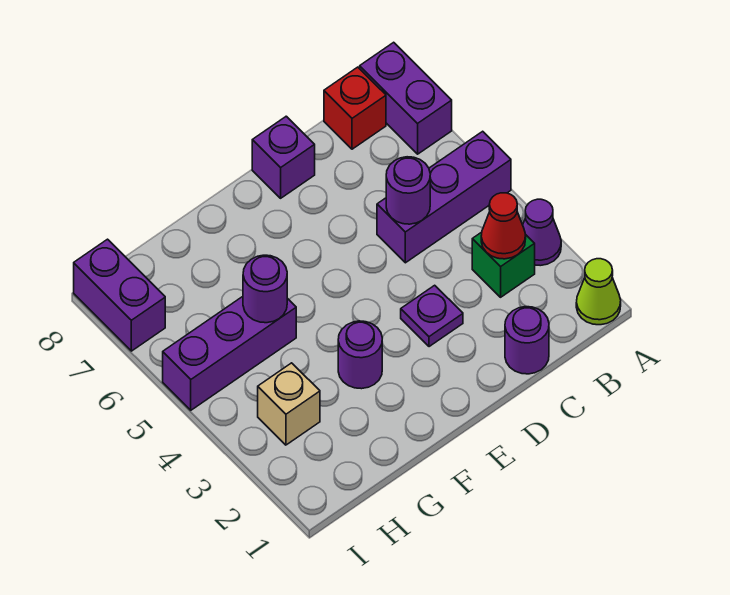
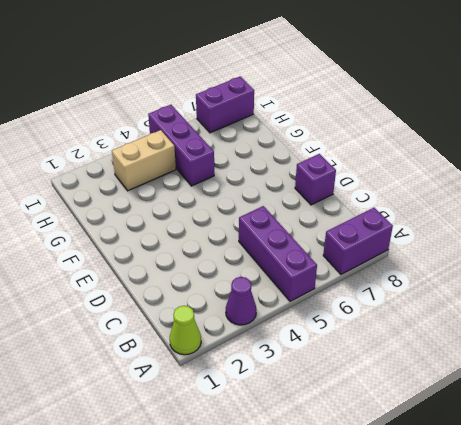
tan brick H3:H4 level 1 -> tan brick H3 level 1
none -> green brick B3 level 1
none -> red brick B8 level 1
none -> purple round brick C1 level 1

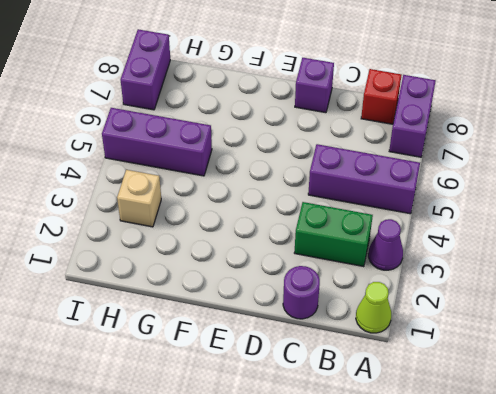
green brick B3:C3 level 1 -> green brick B3 level 1
none -> purple plate D3 level 1
none -> purple round brick F3 level 1
none -> red cone B3 level 2

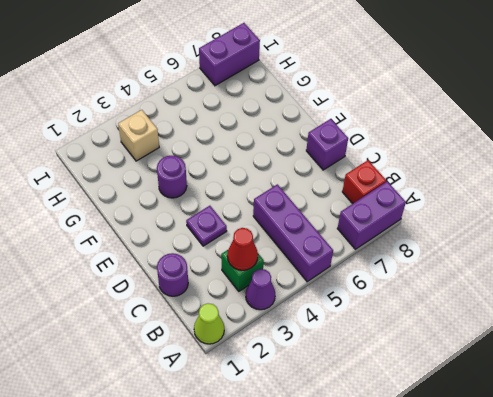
none -> purple brick G5:I5 level 1
none -> purple round brick C5 level 2
none -> purple round brick G5 level 2

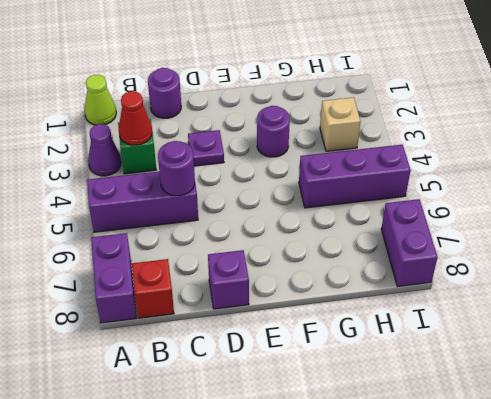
none -> purple round brick G5 level 2

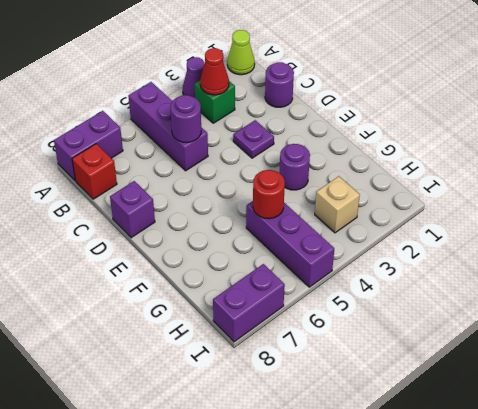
red round brick G5 level 2 -> purple round brick G5 level 2

